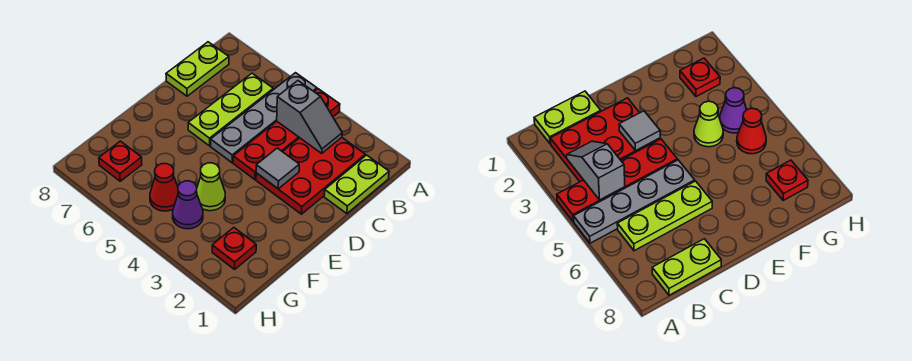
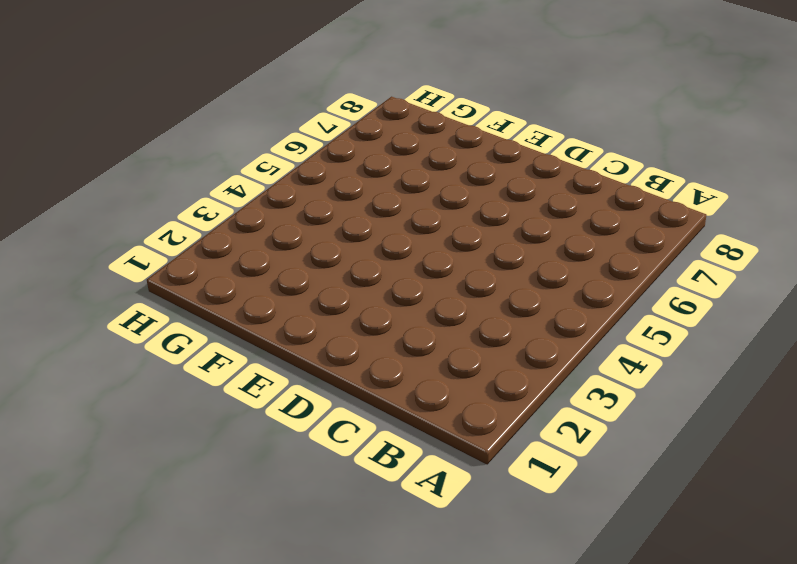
none -> red plate A4:D4 level 1
none -> grey plate A5:D5 level 1
none -> lime plate B1:C1 level 1

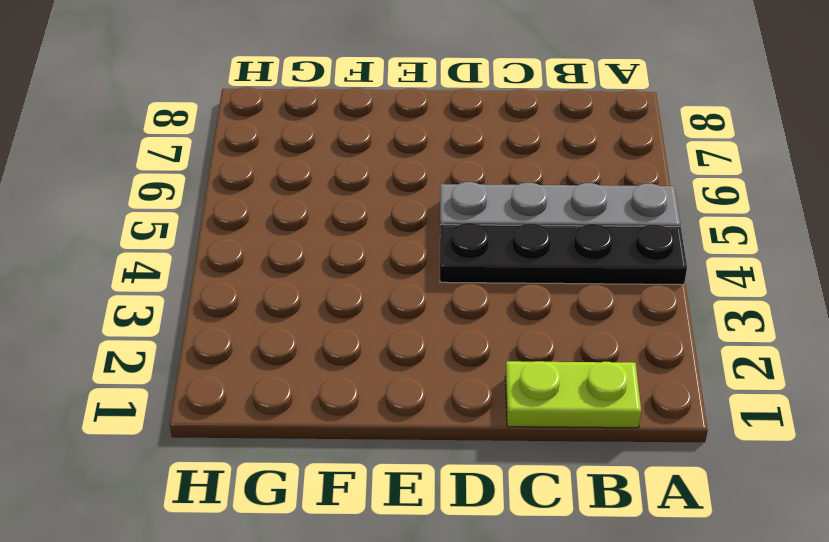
black plate A4:D4 level 1 -> red plate A4:D4 level 1
none -> red plate B2:D3 level 1
none -> lime plate B6:D6 level 1
none -> lime plate B8:C8 level 1

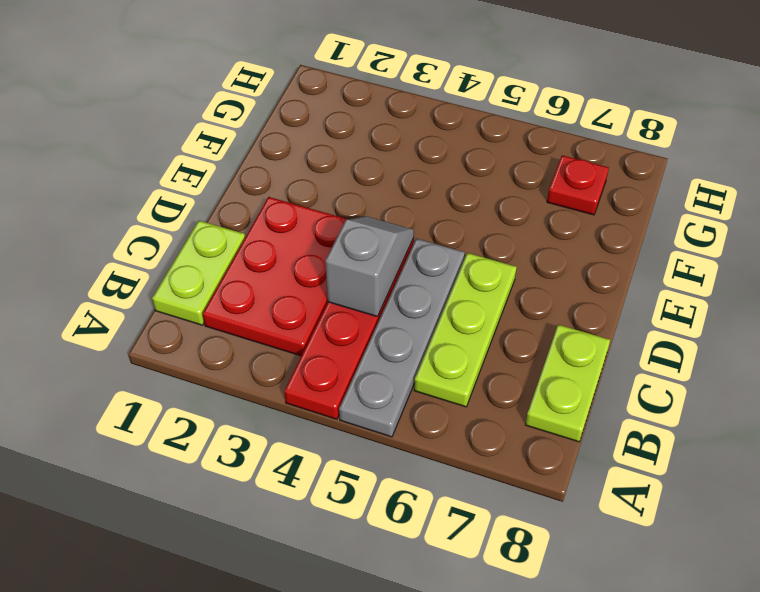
grey slope C4:D4 level 2 top C -> grey slope B3:B4 level 2 top 4
none -> lime cone F4 level 1
none -> red plate G2 level 1
none -> purple cone G4 level 1

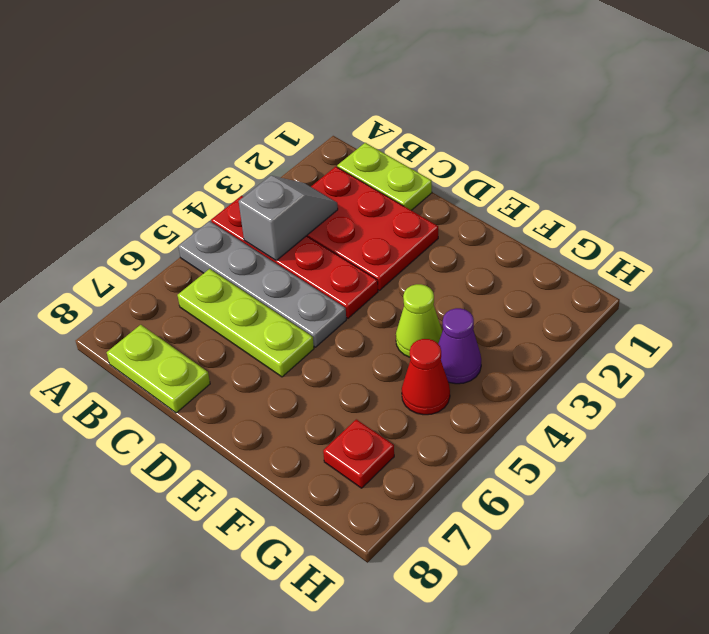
none -> red plate G2 level 1
none -> grey tile D3 level 2

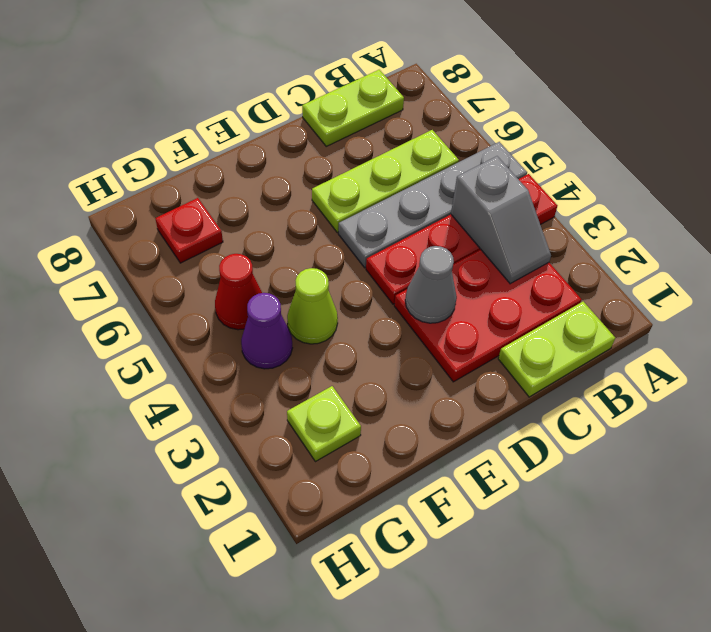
grey cone D3 level 2 -> grey tile D3 level 2
lime plate G2 level 1 -> red plate G2 level 1

